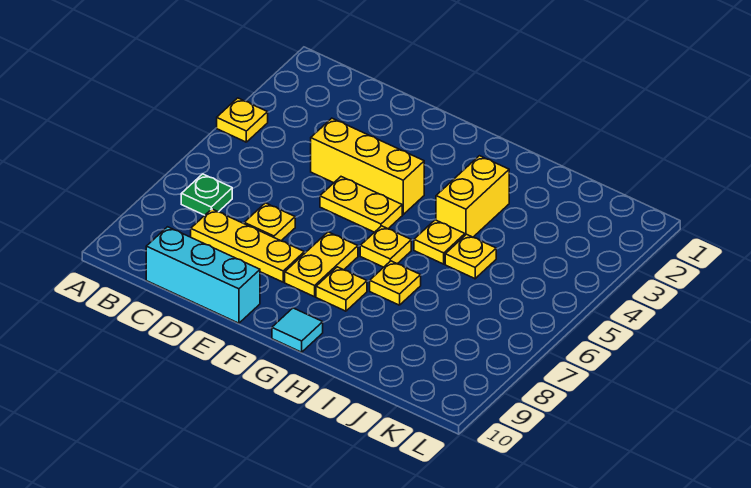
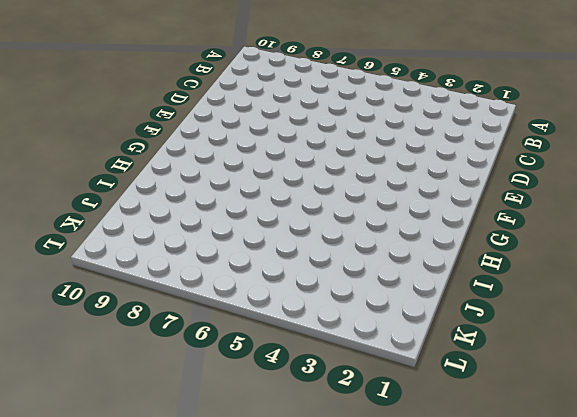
none -> yellow plate A4 level 1
none -> green plate B7 level 1
none -> yellow plate C8:E8 level 1

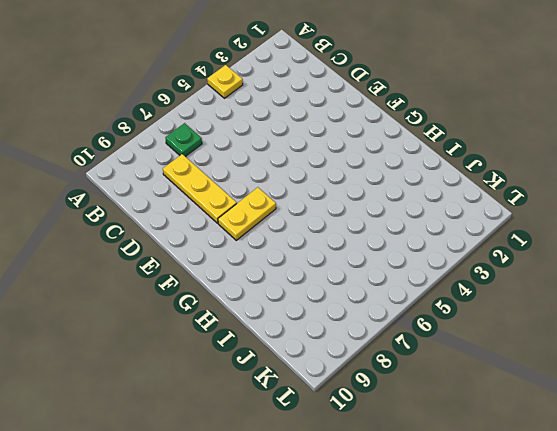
none -> cyan brick C10:E10 level 1
none -> yellow brick D4:F4 level 1
none -> yellow plate D7 level 1

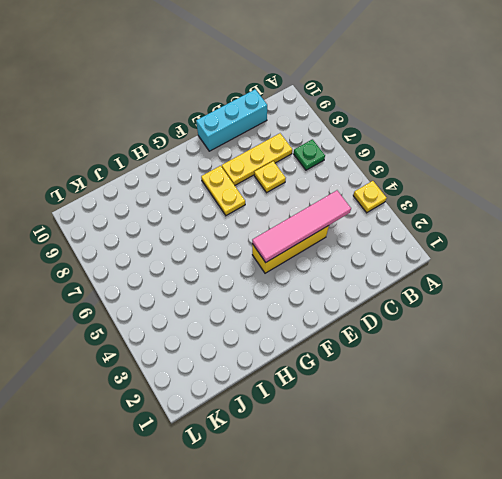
pink tile C4:F4 level 2 -> none
none -> yellow plate E5:F5 level 1
none -> yellow plate G6 level 1
none -> yellow plate G8 level 1

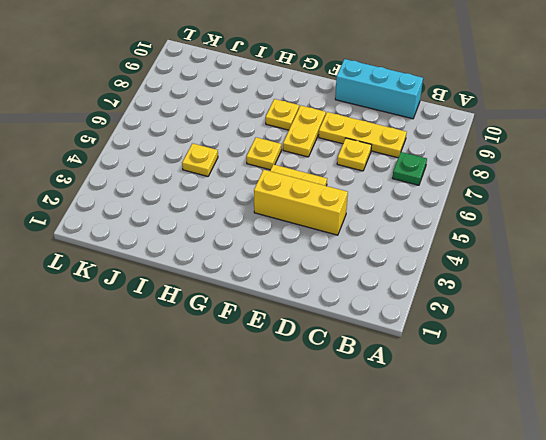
none -> yellow plate A4 level 1
none -> cyan tile G10 level 1
none -> yellow brick H3:H4 level 1

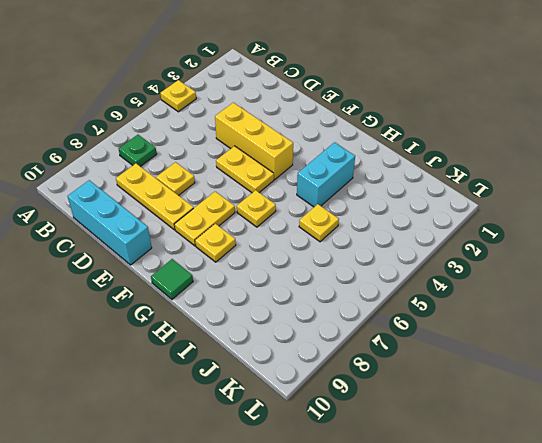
green tile G10 level 1 -> cyan tile G10 level 1
cyan brick H3:H4 level 1 -> yellow brick H3:H4 level 1
none -> yellow plate H5 level 1
none -> yellow plate H7 level 1

